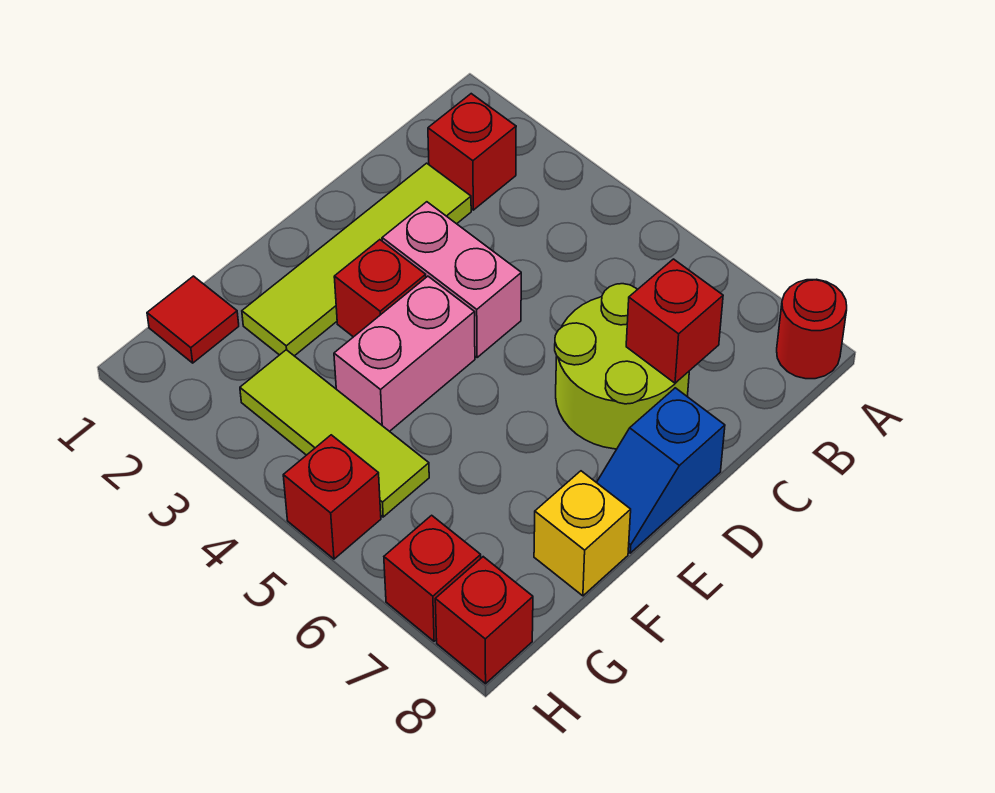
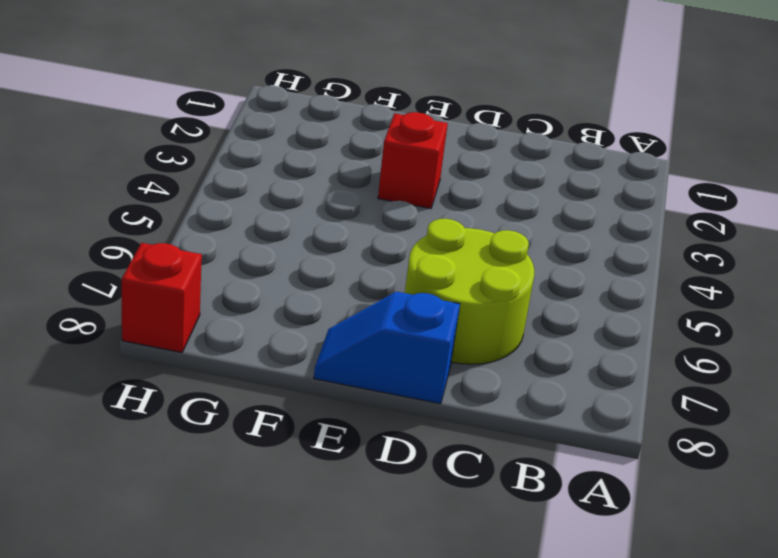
none -> red round brick A8 level 1
none -> red brick B2 level 1
none -> lime tile C2:F2 level 1

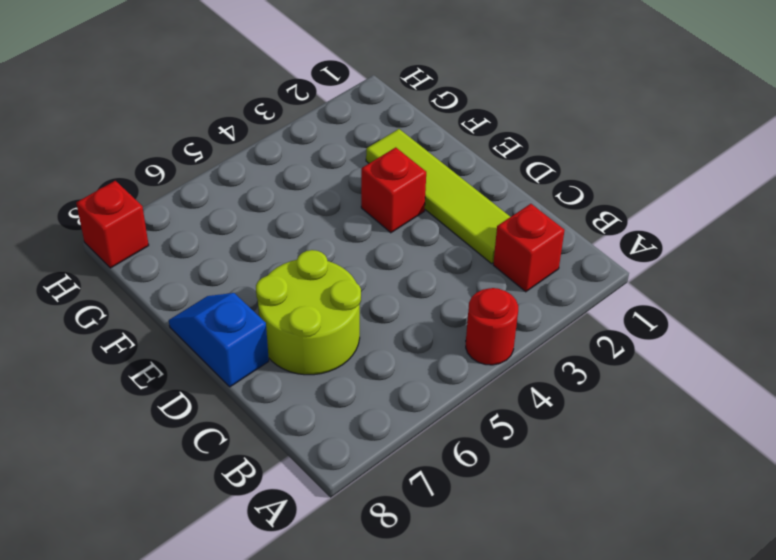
red round brick A4 level 1 -> red round brick A8 level 1
none -> pink brick D3:D4 level 1
none -> pink brick E4:F4 level 1
none -> yellow brick F8 level 1

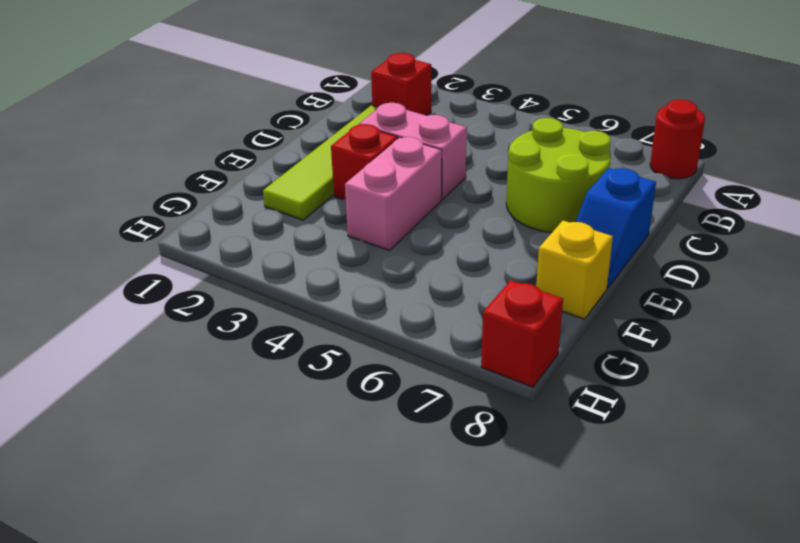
none -> red tile G1 level 1
none -> lime tile G3:G5 level 1
none -> red brick H5 level 1

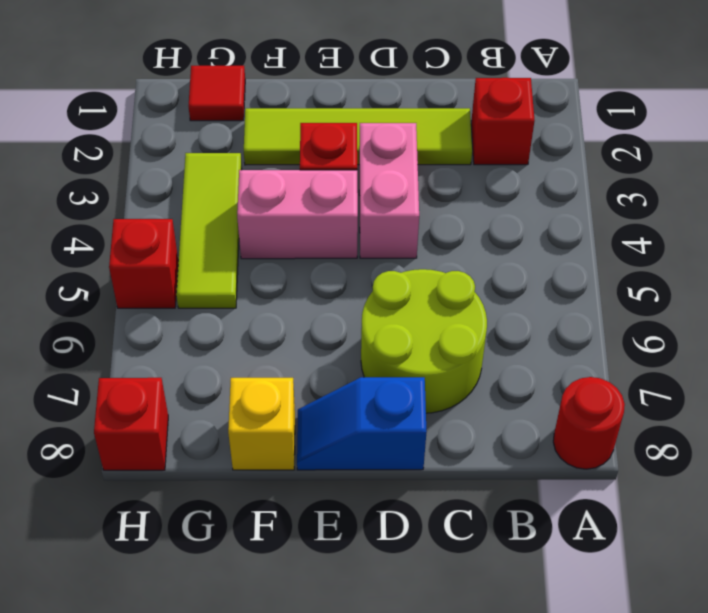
none -> red brick H7 level 1
none -> red brick C7 level 2

